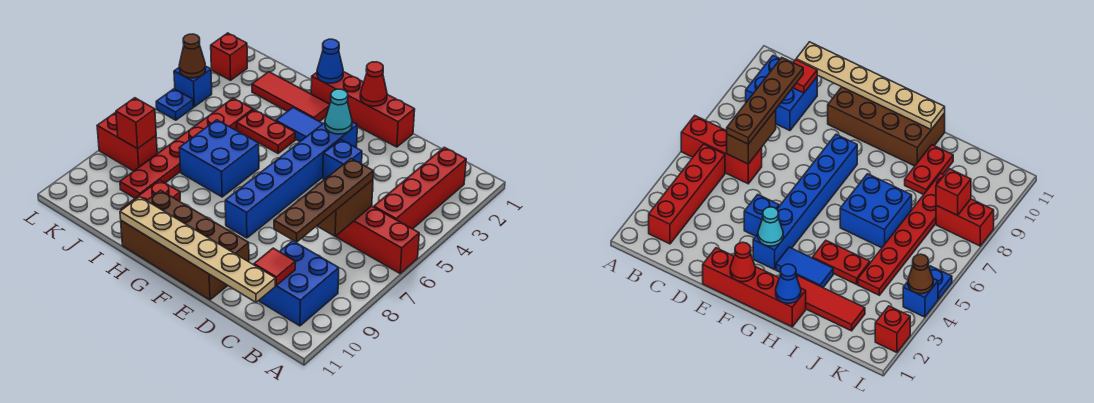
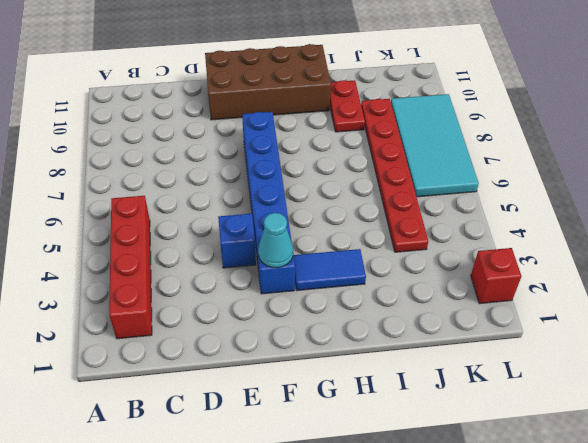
cyan tile K6:L9 level 1 -> red brick K8:L8 level 1
none -> red brick A6:C6 level 1
none -> blue brick B9:C10 level 1
none -> red brick E1:H1 level 1

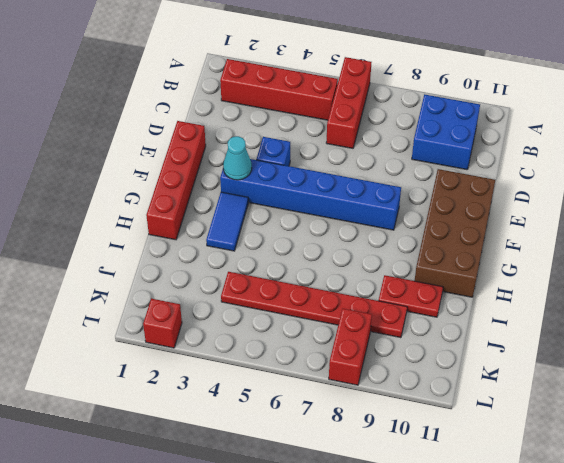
none -> red tile H2:J2 level 1
none -> red plate H4:I4 level 1
none -> blue brick H6:I7 level 1

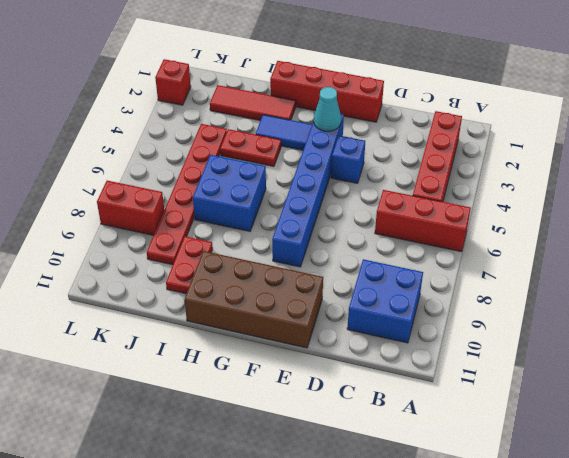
none -> blue brick L4 level 1
none -> blue plate L5 level 1
none -> brown brick C6:C7 level 2

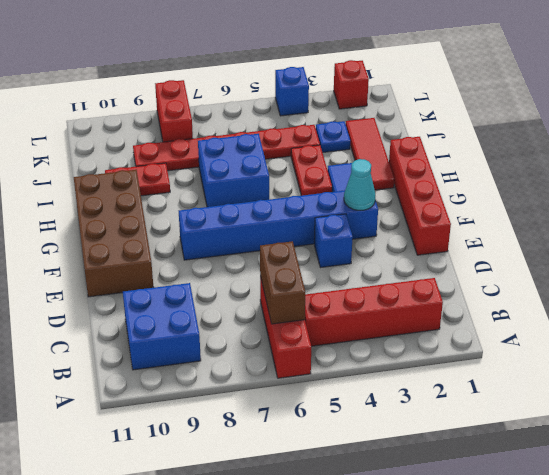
brown brick B6:C6 level 2 -> brown brick C6:C7 level 2
blue plate J3 level 1 -> blue plate L5 level 1
none -> red tile C10 level 2
none -> tan plate C11:H11 level 2
none -> red cone F1 level 2

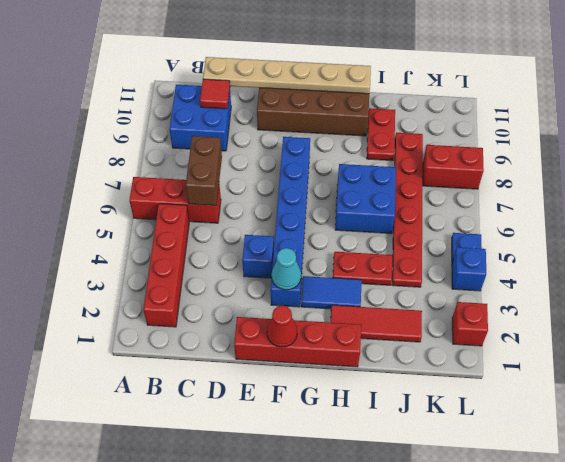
none -> blue cone H1 level 2
none -> red brick K8 level 2
none -> brown cone L4 level 2

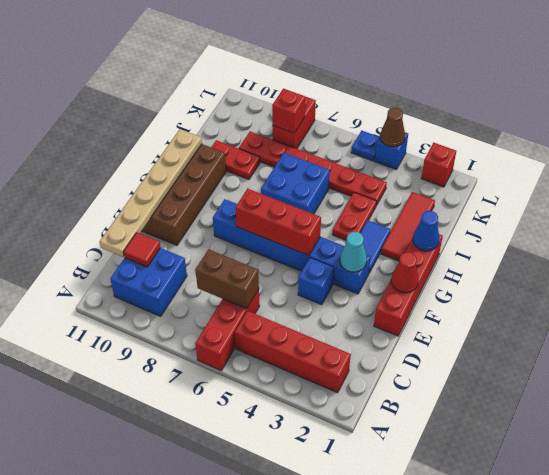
red brick F5:F7 level 2 -> none
none -> brown plate C6:C9 level 3

